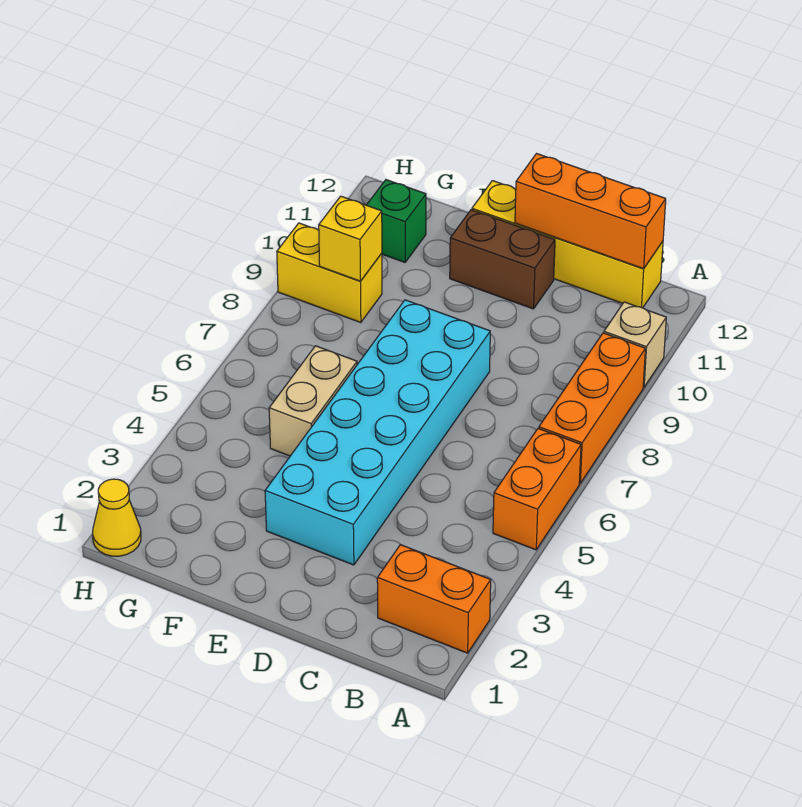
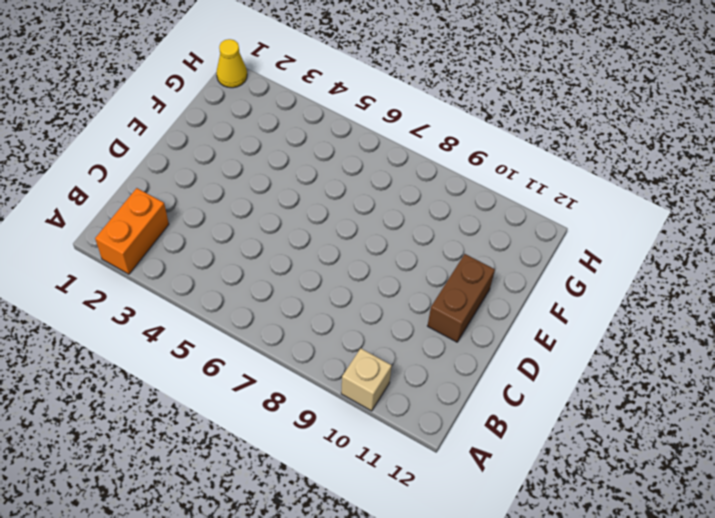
none -> orange brick A5:A6 level 1
none -> orange brick A7:A9 level 1
none -> yellow brick B12:E12 level 1

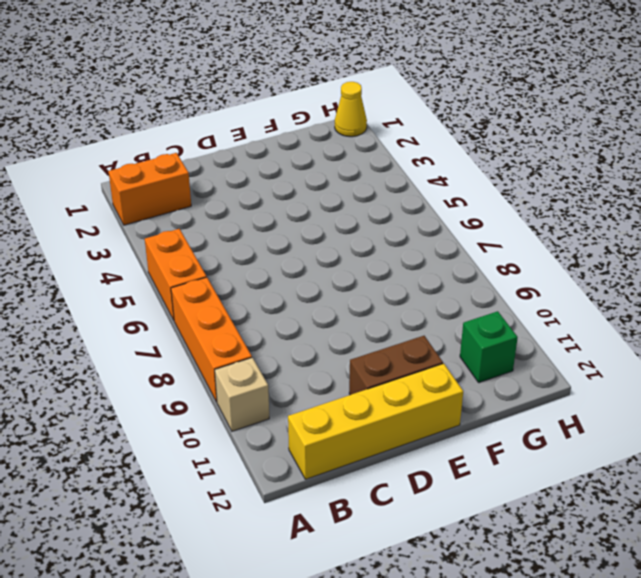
none -> cyan brick D3:E8 level 1
none -> tan brick F5:F6 level 1
none -> yellow brick G9:H9 level 1

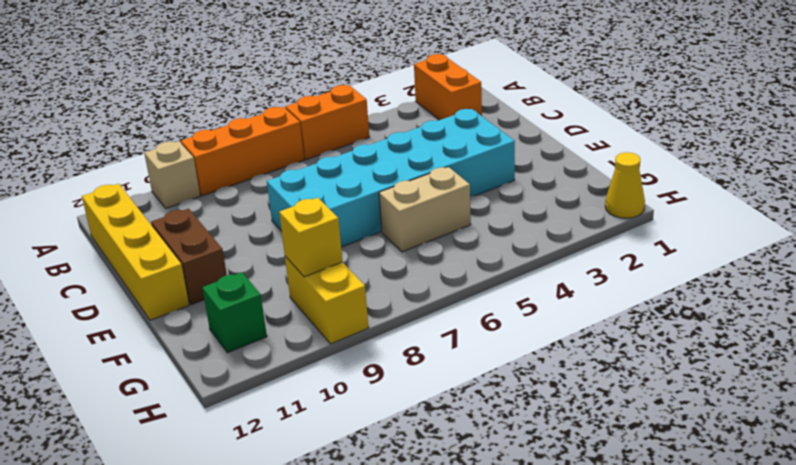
none -> orange brick B12:D12 level 2

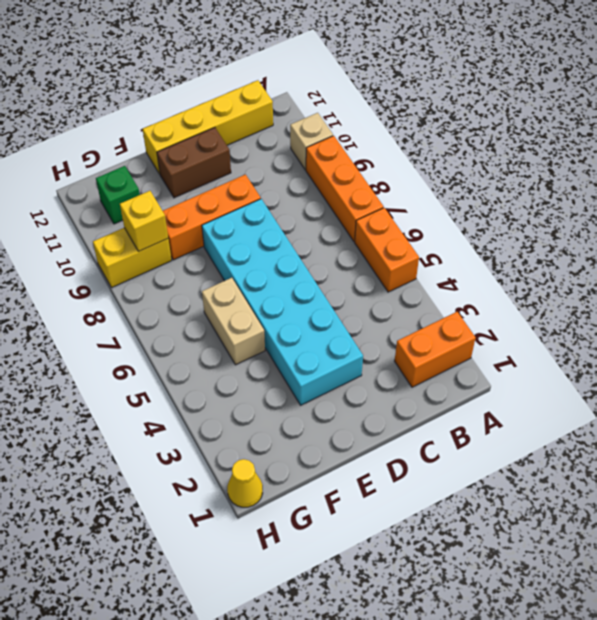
orange brick D9:F9 level 1 -> orange brick B12:D12 level 2

